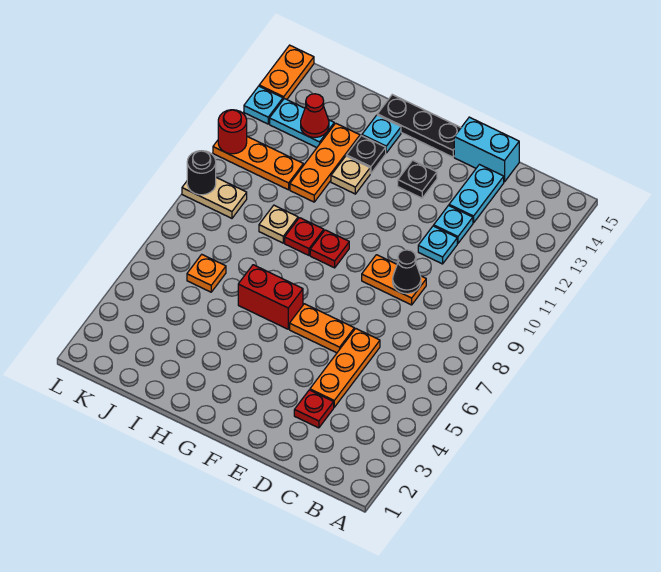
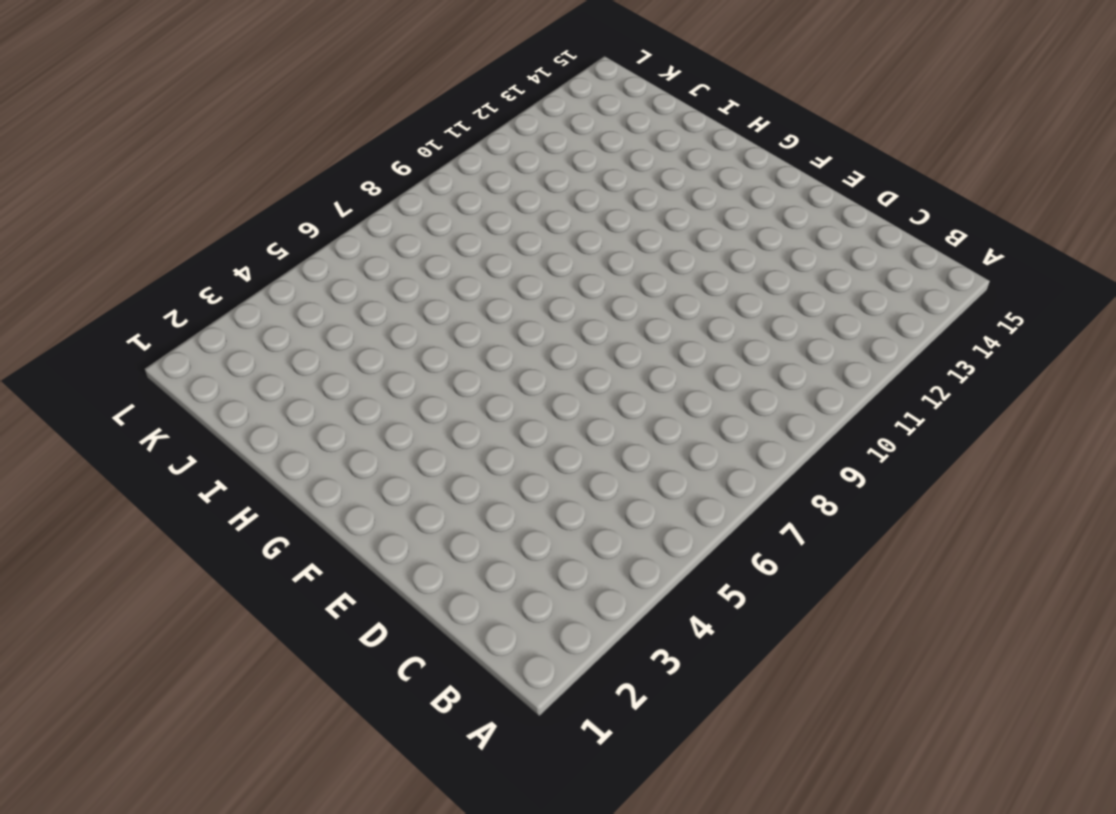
none -> red plate D3 level 1
none -> orange plate D4:D6 level 1
none -> orange plate D9:E9 level 1

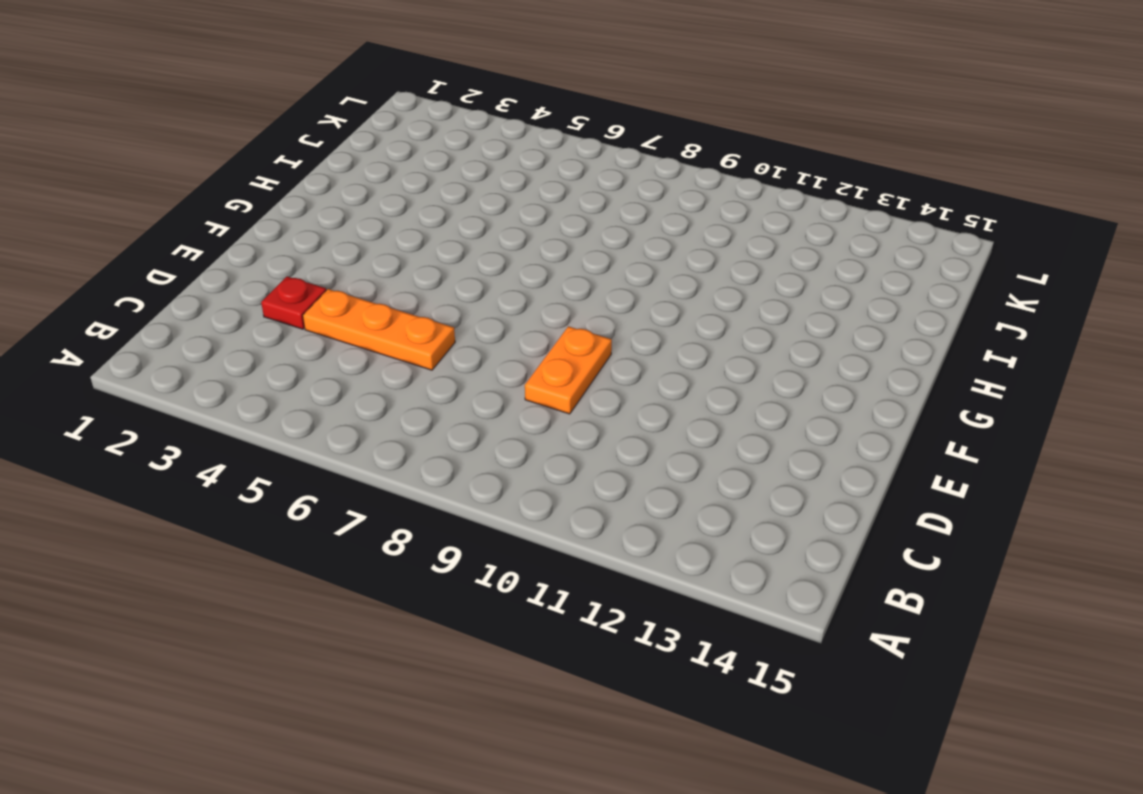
none -> cyan plate D11 level 1
none -> cyan plate D12 level 1
none -> cyan plate D13:D14 level 1

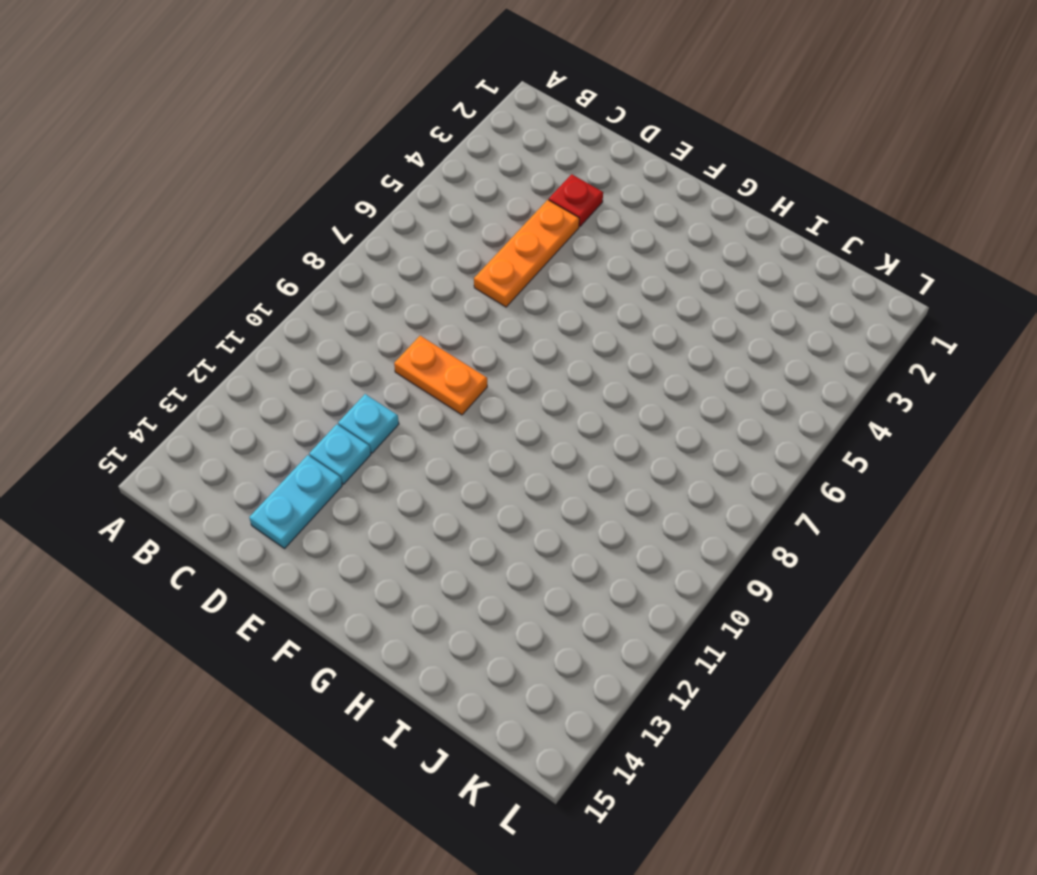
none -> cyan brick D15:E15 level 1
none -> orange plate E6:F6 level 1
none -> black plate F13 level 1

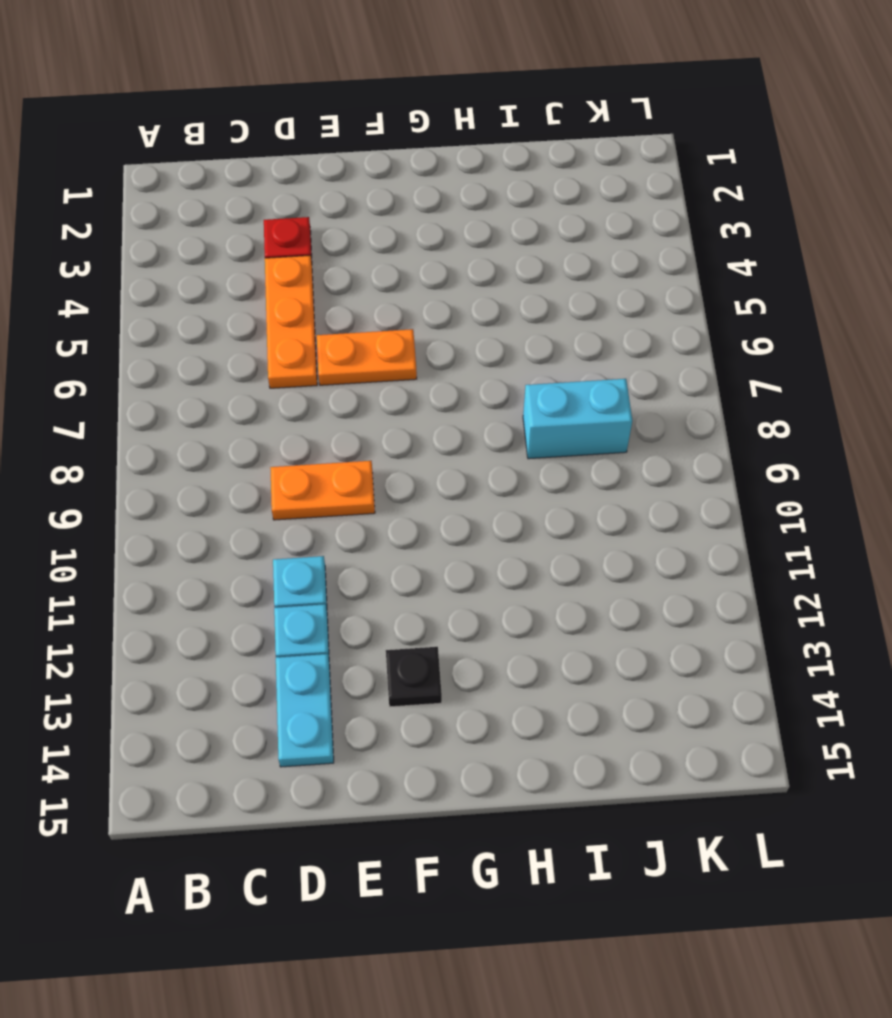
cyan brick I8:J8 level 1 -> cyan brick D15:E15 level 1
none -> black plate F15:H15 level 1
none -> red brick G6:H6 level 1
none -> red plate G9 level 1

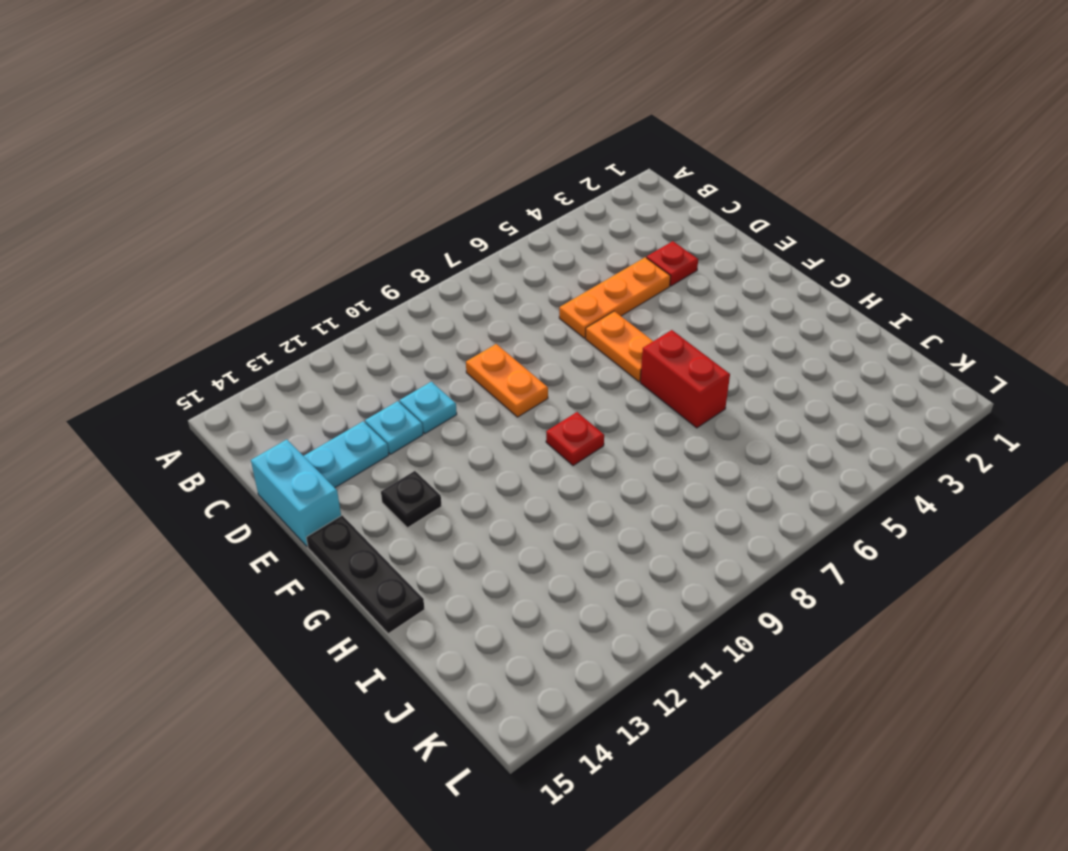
none -> red plate H9 level 1
none -> tan plate H12 level 1
none -> black plate H13 level 1

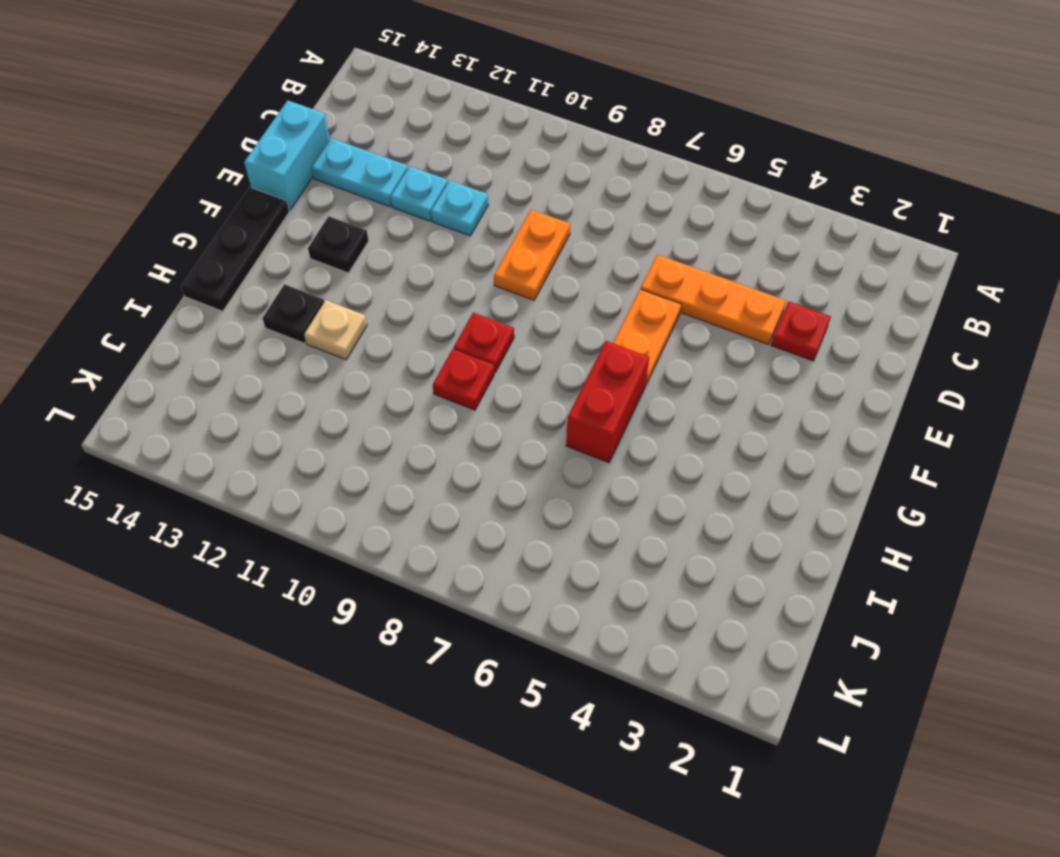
none -> cyan plate H14 level 1
none -> tan plate I9 level 1
none -> orange plate I11:I13 level 1

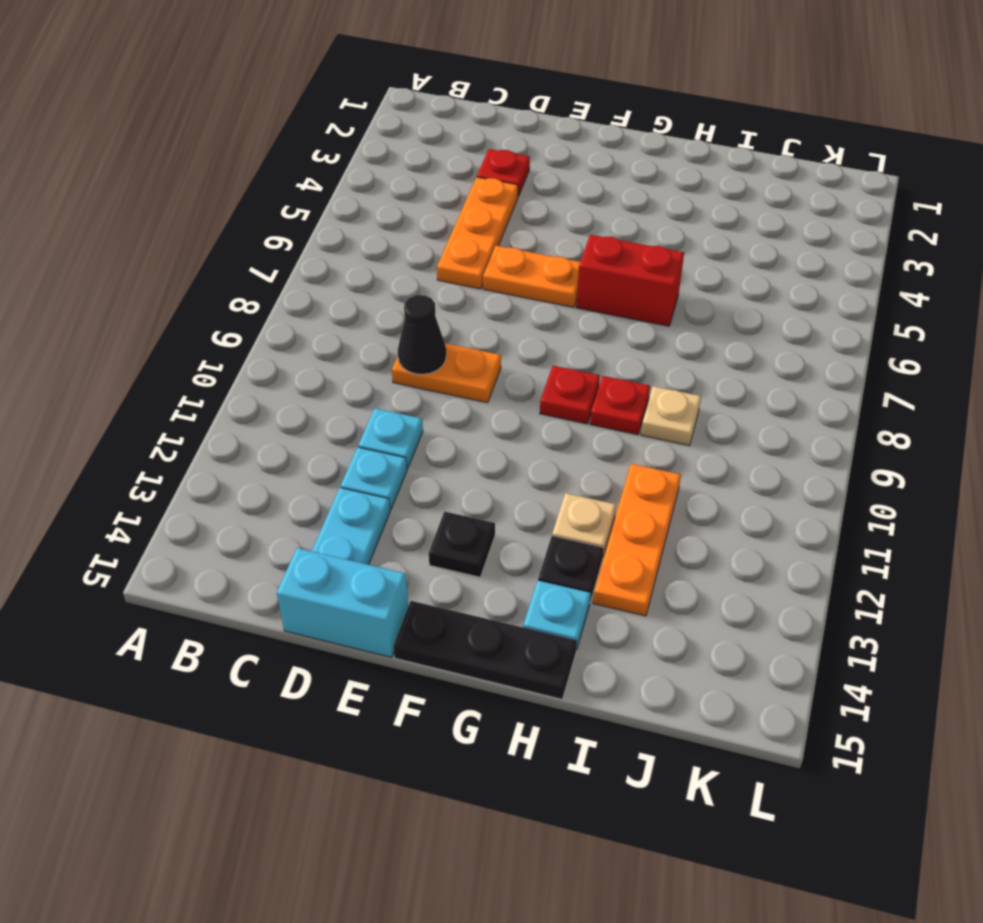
none -> orange plate J6 level 1
none -> orange plate J11:L11 level 1
none -> cyan plate J13:K13 level 1

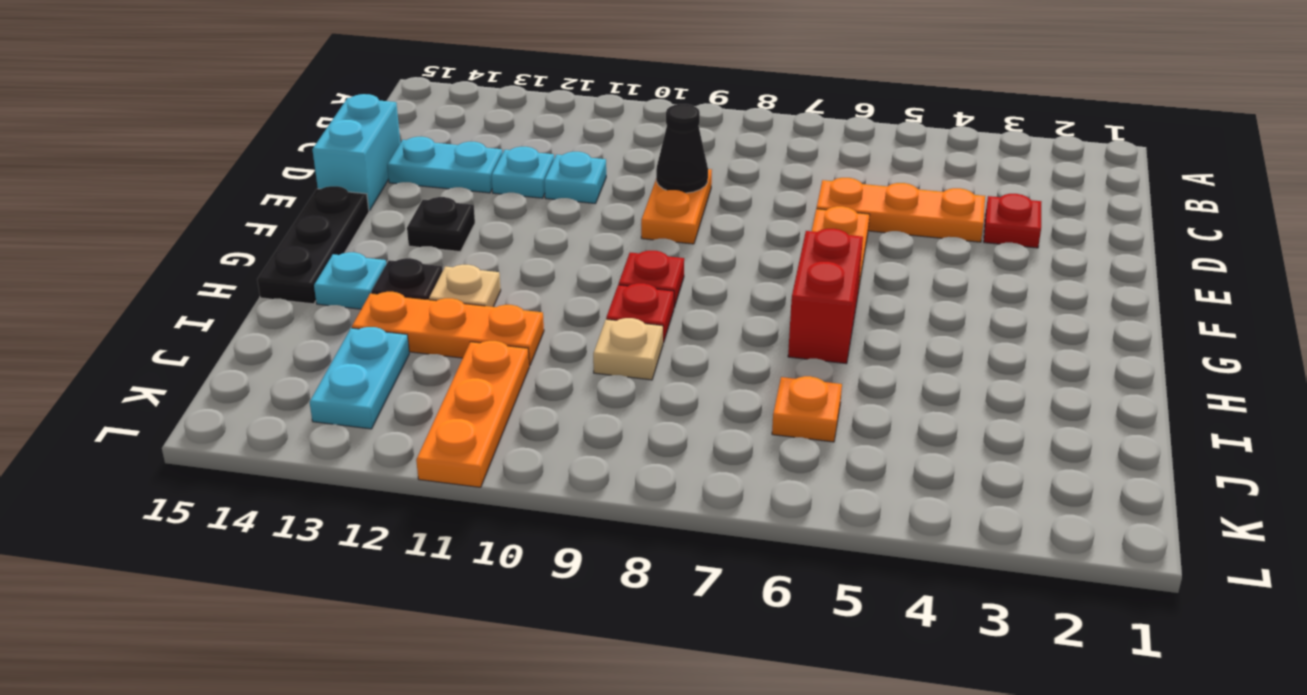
none -> tan plate K9:L9 level 1
none -> cyan plate L13 level 1
none -> orange plate L14:L15 level 1

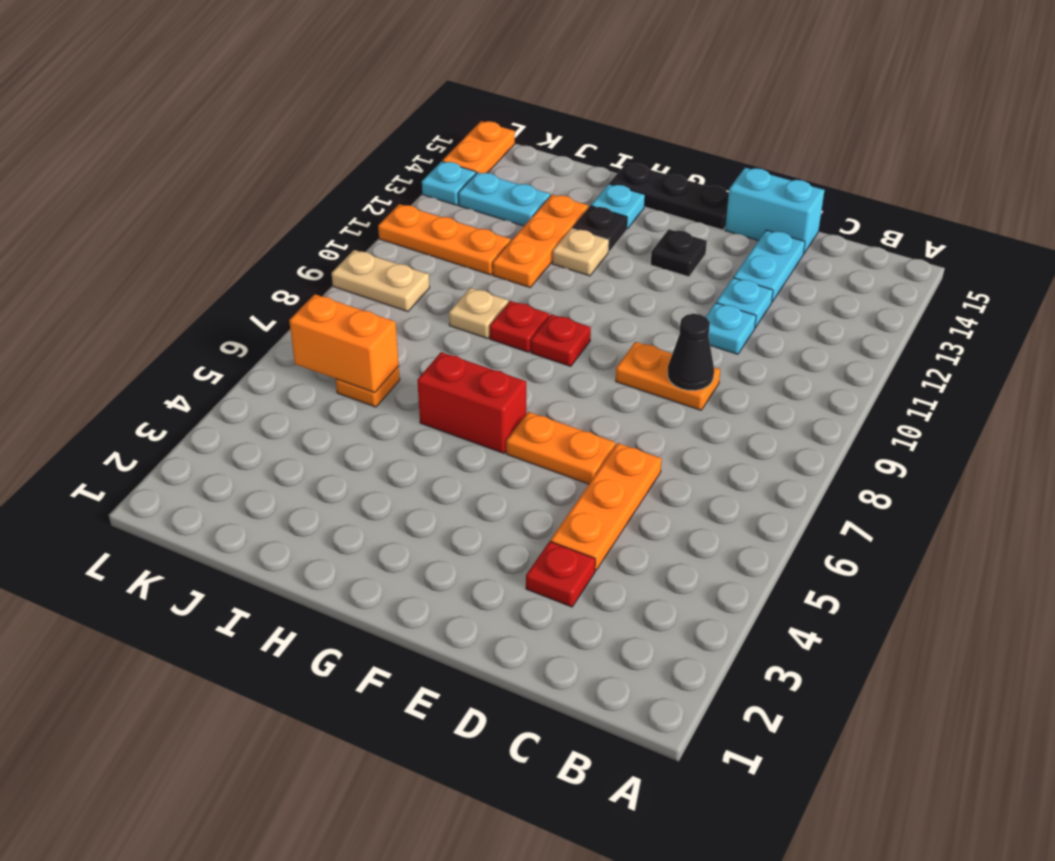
orange brick J6:K6 level 2 -> none
none -> red cone J13 level 2
none -> black round brick L9 level 2
none -> red round brick L11 level 2

